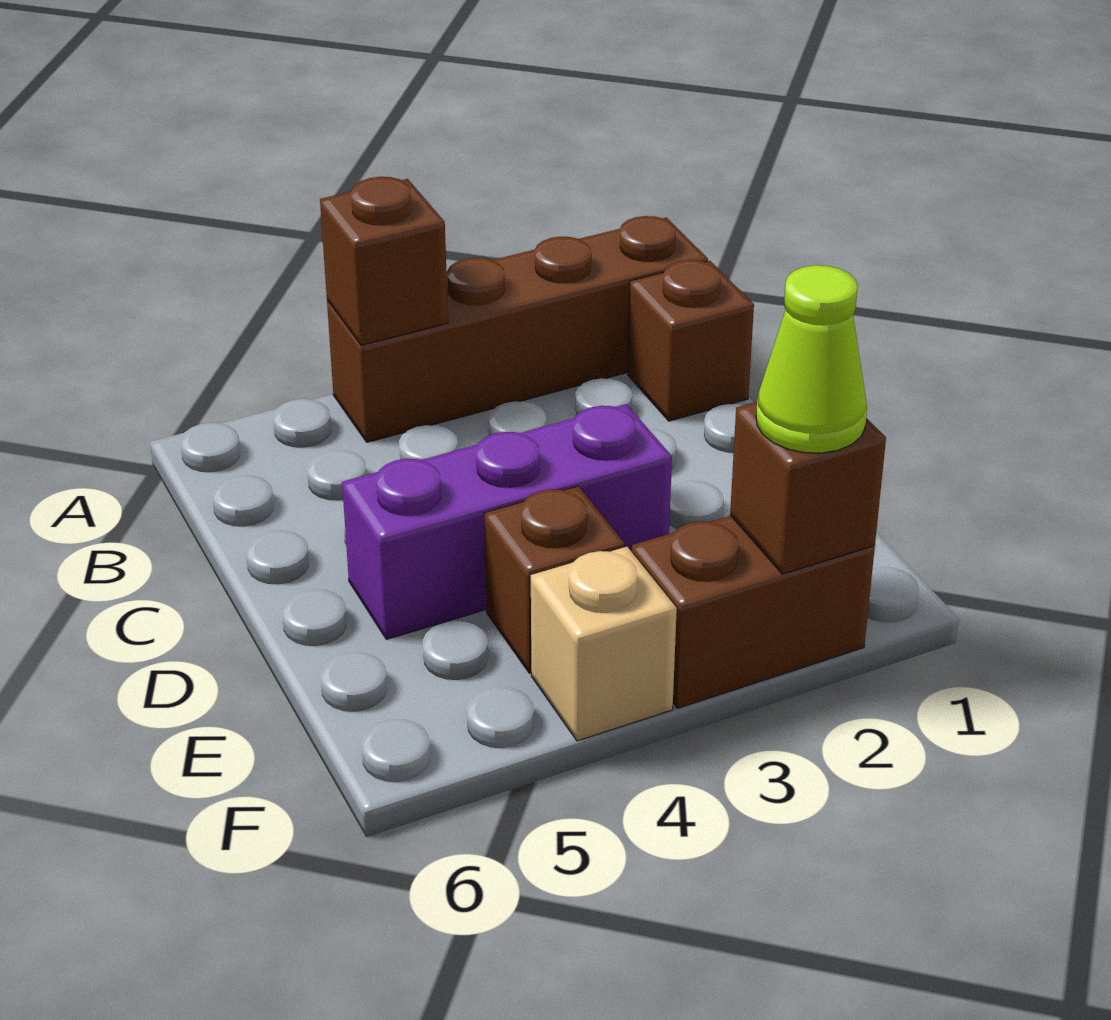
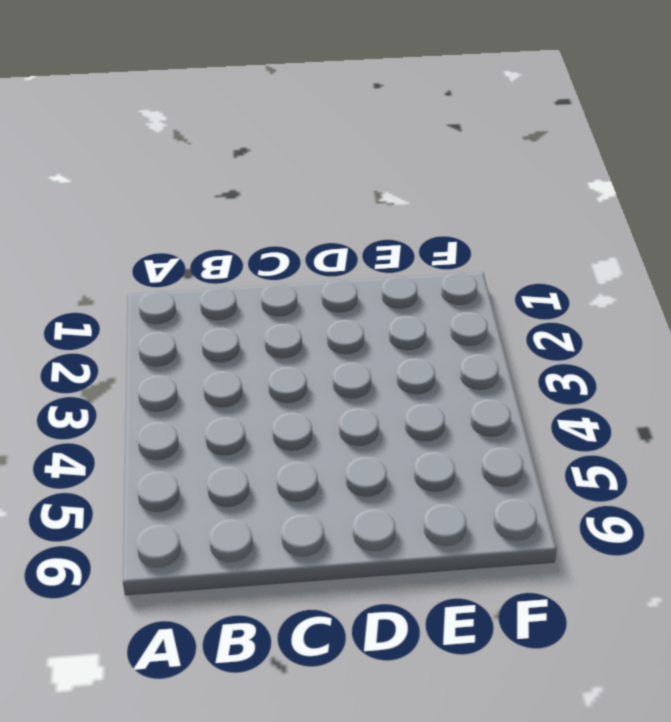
none -> brown brick A1:A4 level 1
none -> brown brick B1 level 1

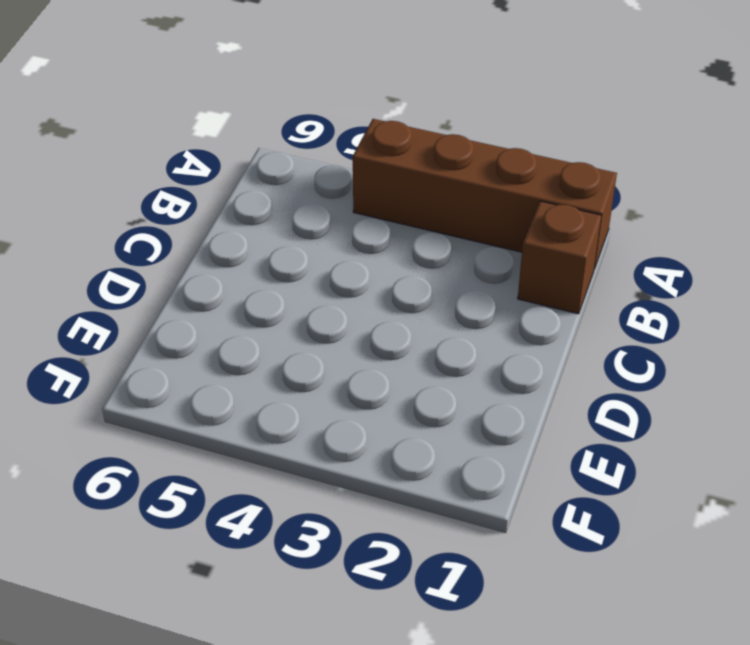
none -> purple brick D3:D5 level 1
none -> brown brick E4 level 1

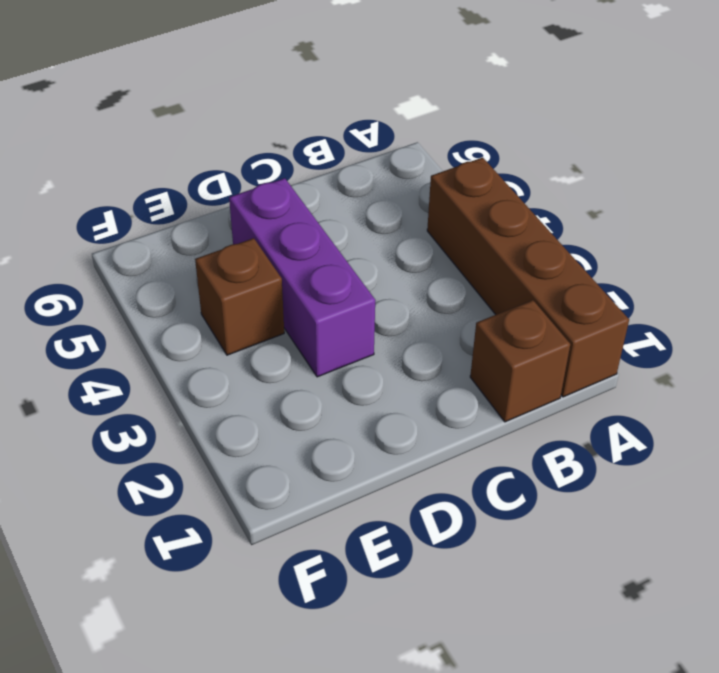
none -> brown brick F2:F3 level 1
none -> tan brick F4 level 1

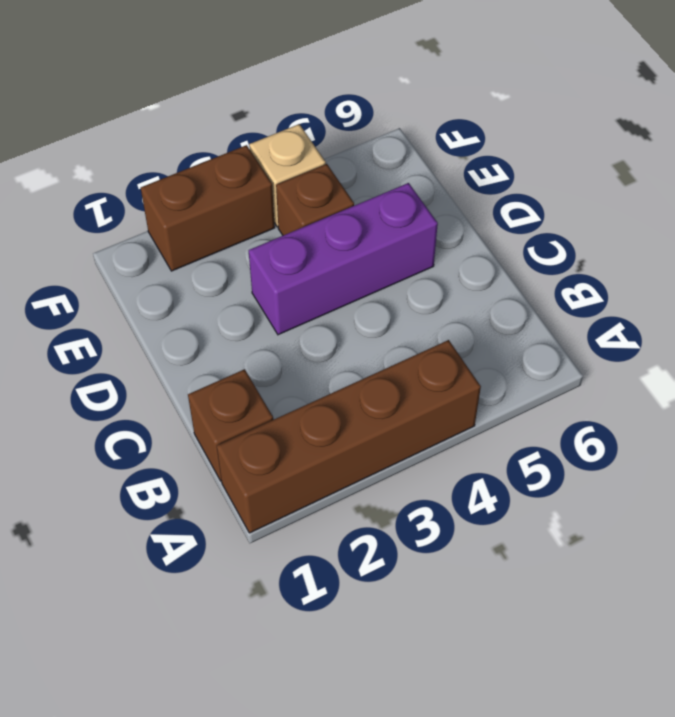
none -> brown brick A4 level 2
none -> brown brick F2 level 2

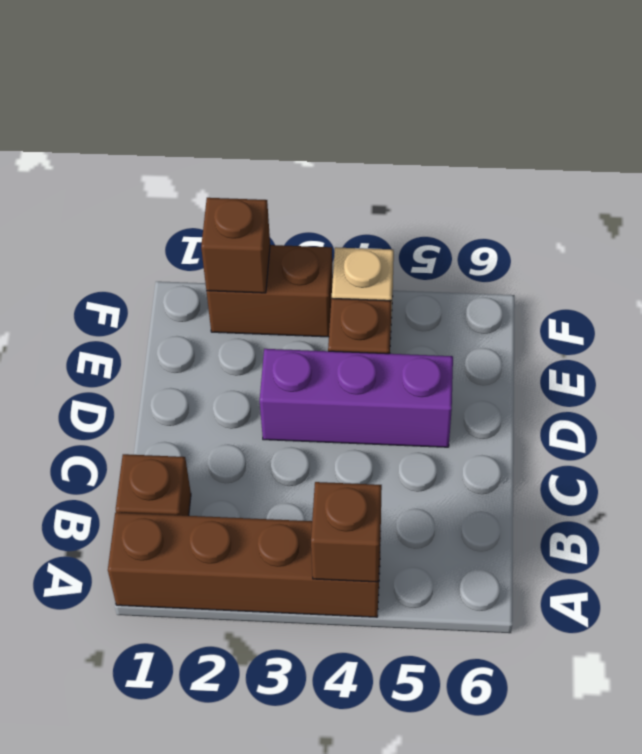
none -> lime cone F2 level 3

